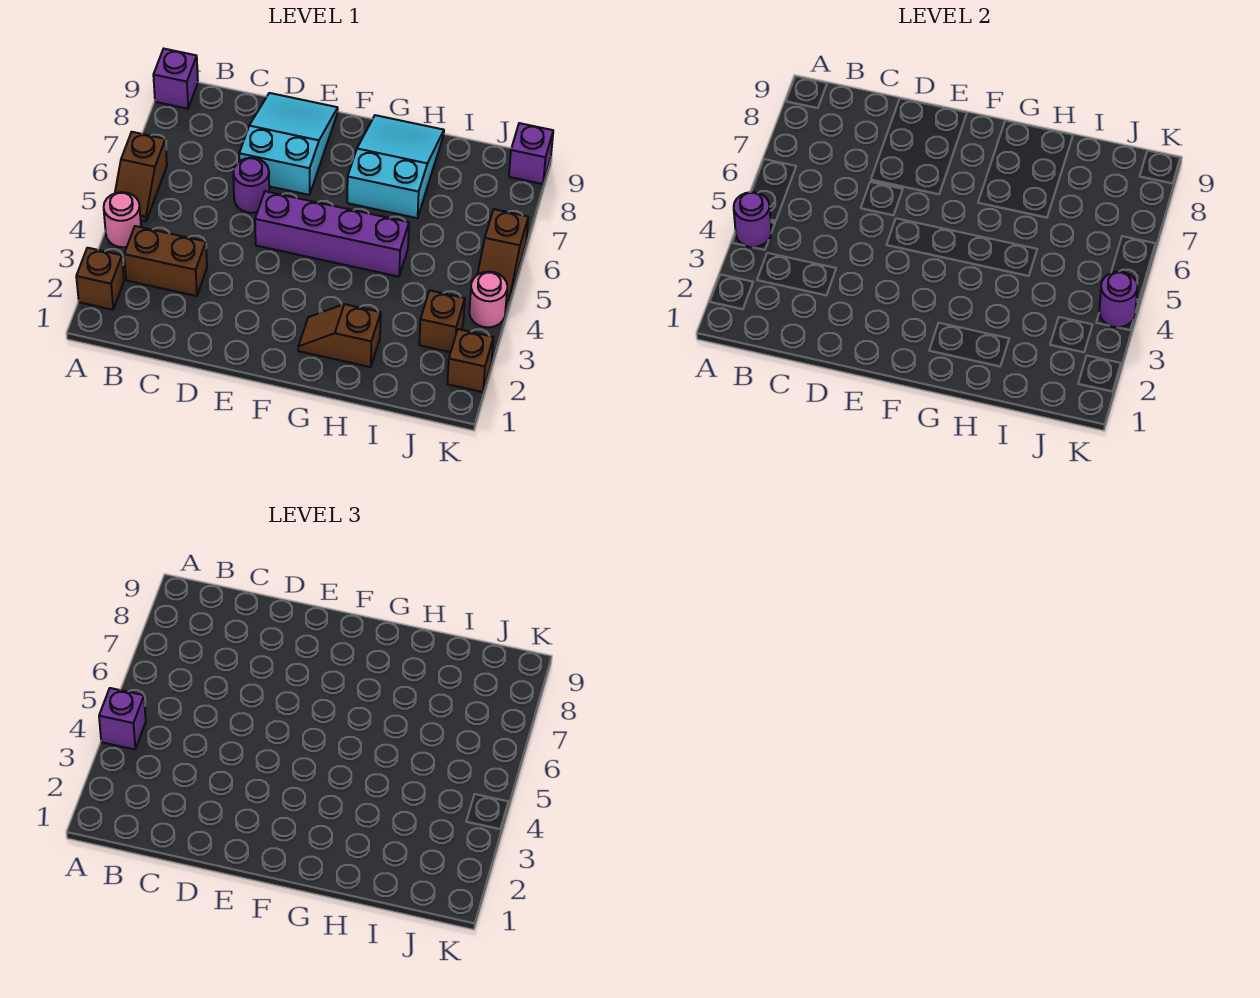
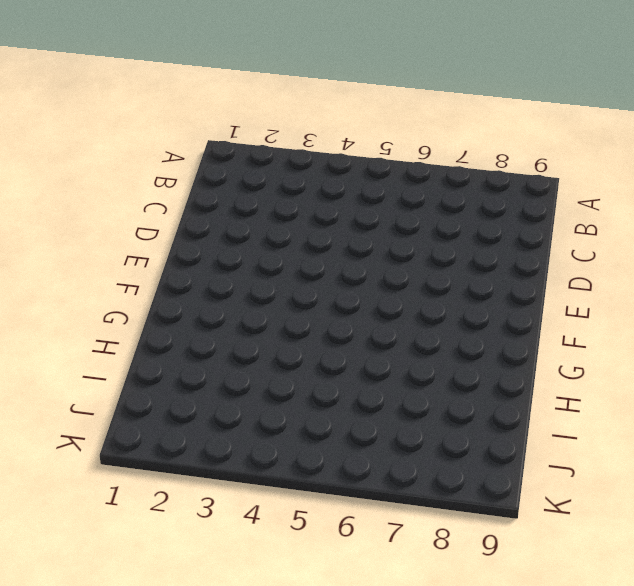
none -> brown brick A2 level 1
none -> pink round brick A4 level 1
none -> brown slope A5:A6 level 1 top 6

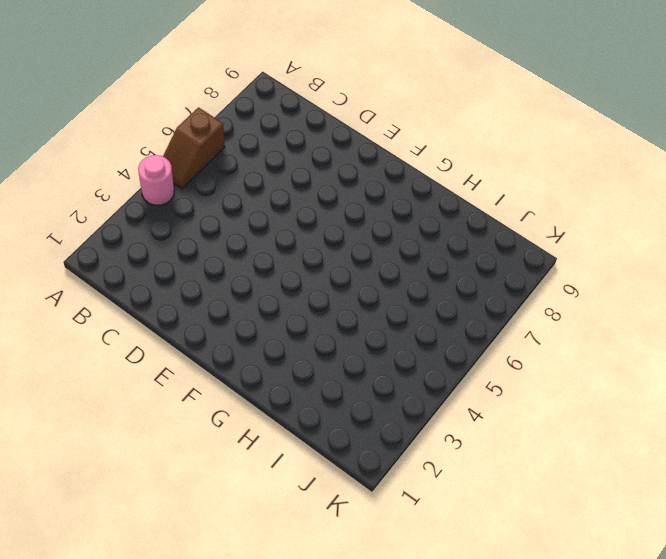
none -> brown brick A2 level 1
none -> purple brick A9 level 1
none -> brown brick B3:C3 level 1

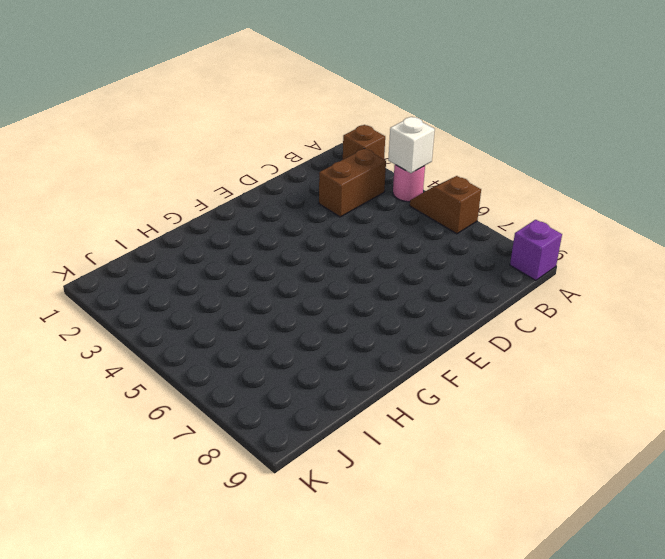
white brick A4 level 2 -> purple round brick A4 level 2
none -> purple round brick D6 level 1
none -> cyan slope D7:E9 level 1 top 7
none -> purple brick E5:H5 level 1

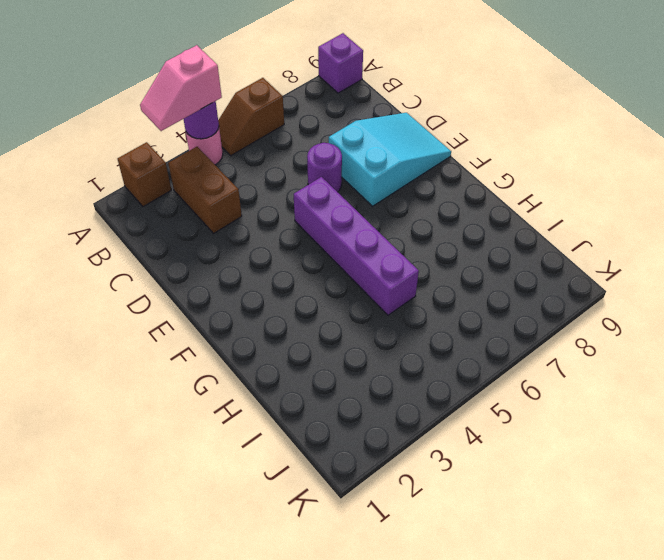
pink slope A3:A4 level 3 top 4 -> purple brick A4 level 3
none -> brown slope G2:H2 level 1 top H
none -> cyan slope G7:H9 level 1 top 7
none -> brown brick J3 level 1

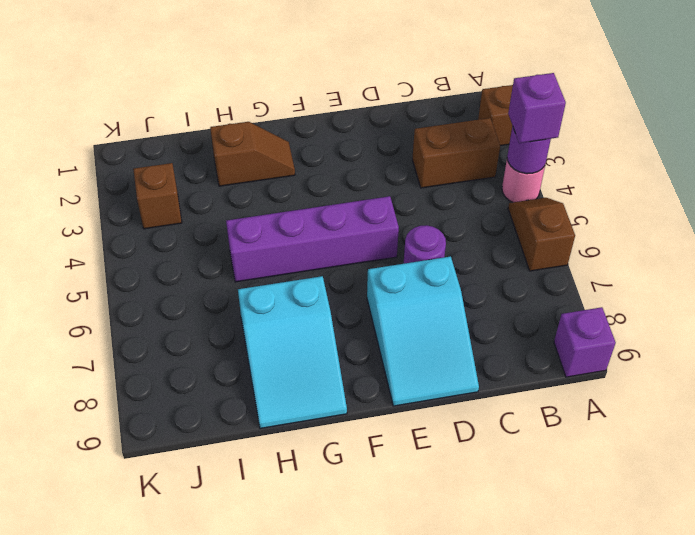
none -> brown brick K2 level 1
none -> pink round brick K4 level 1
none -> brown slope K5:K6 level 1 top 6

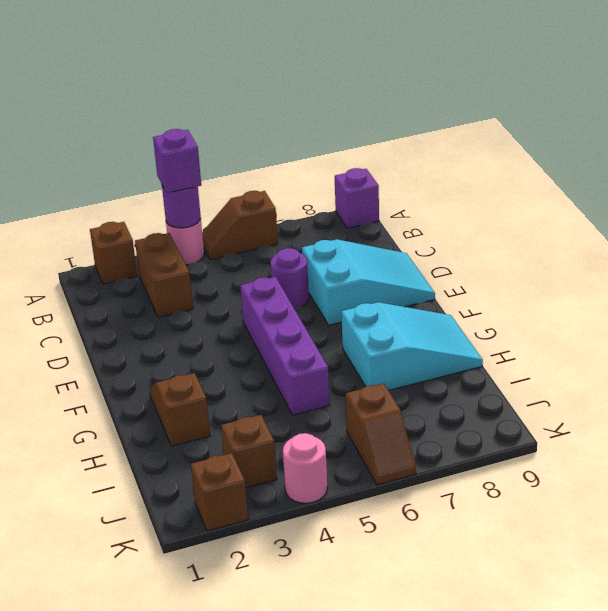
brown slope J6:K6 level 1 top J -> brown slope K5:K6 level 1 top 6
none -> purple brick K9 level 1
none -> purple round brick K4 level 2

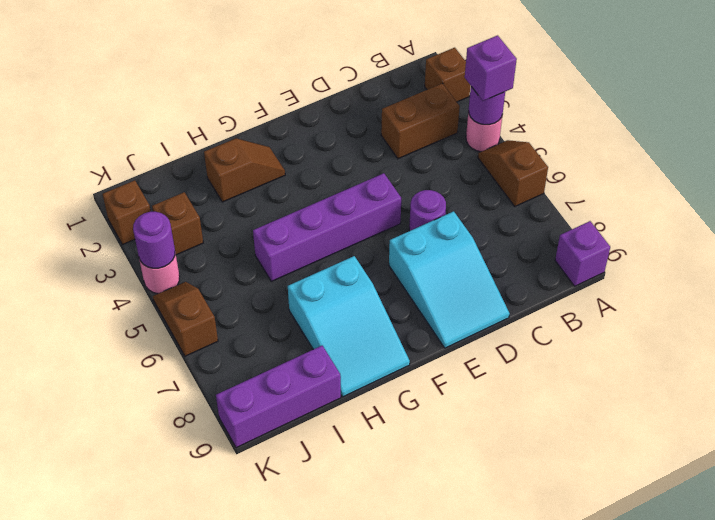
purple brick I9:K9 level 1 -> purple brick K9 level 1

